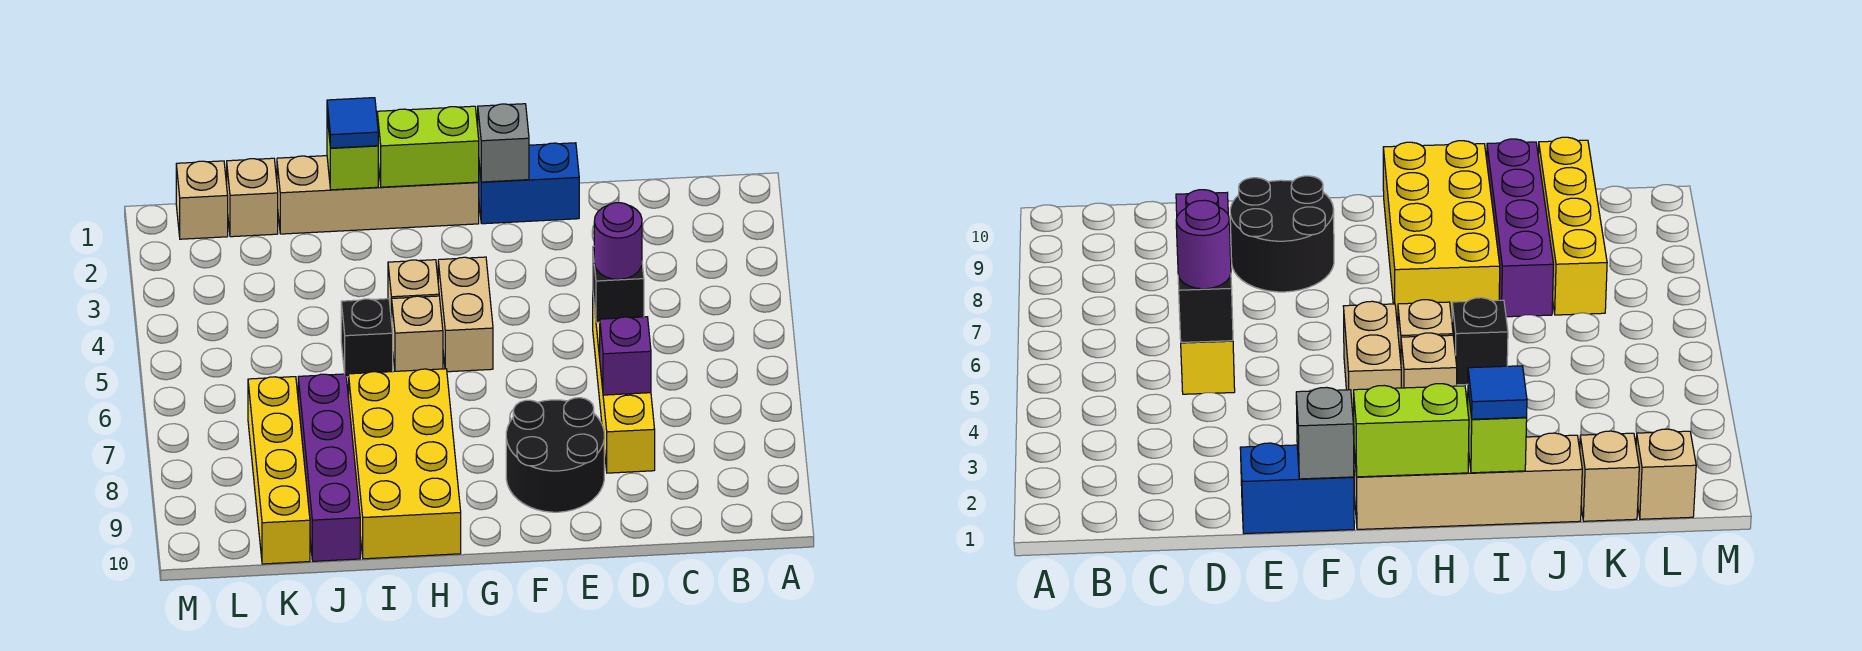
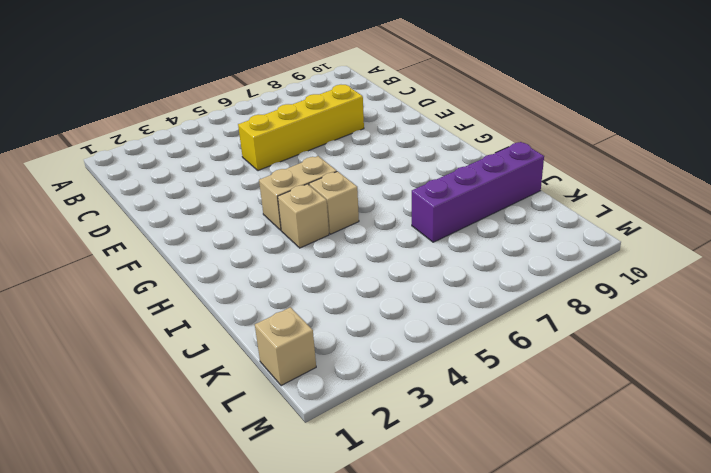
none -> blue brick E1:F1 level 1
none -> black round brick E8:F9 level 1
none -> tan brick G1:J1 level 1

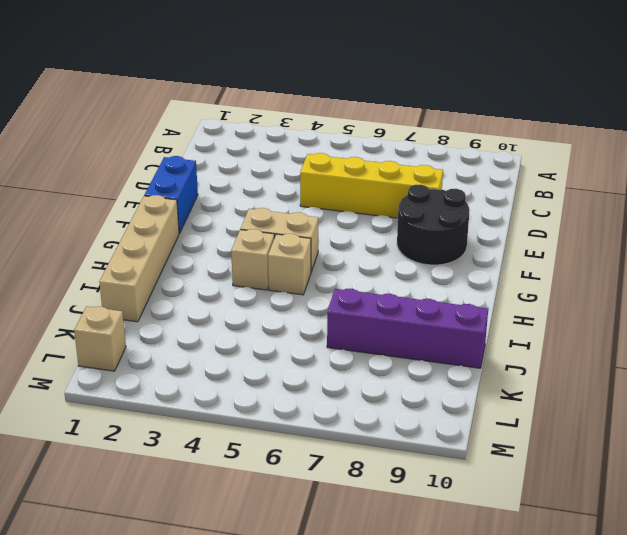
none -> yellow brick H7:I10 level 1
none -> black brick I5 level 1
none -> tan brick K1 level 1

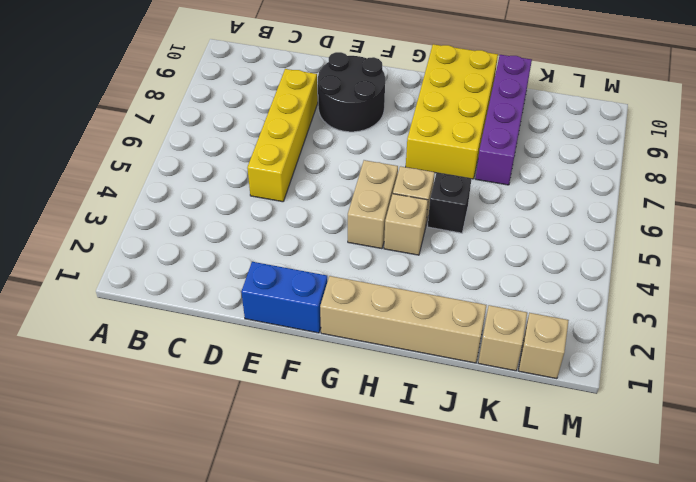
none -> yellow brick K7:K10 level 1
none -> black brick D5 level 2
none -> purple brick D7 level 2

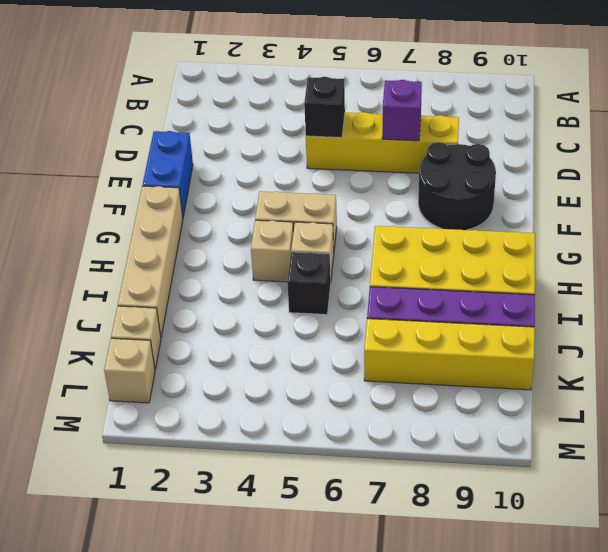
none -> grey brick F1 level 2
none -> lime brick G1:H1 level 2
none -> lime brick I1 level 2

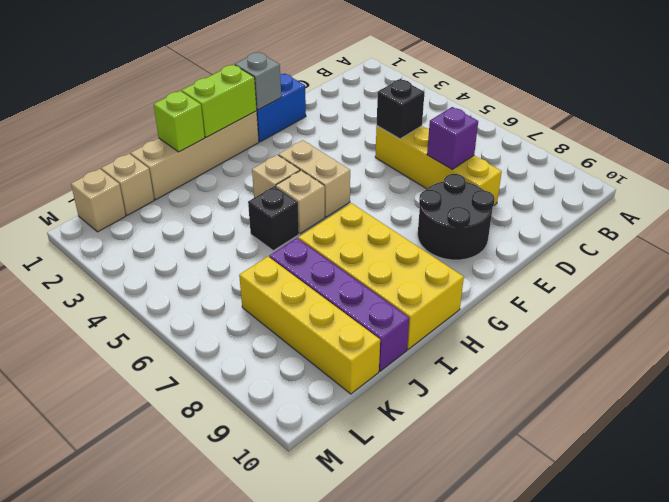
none -> purple round brick D5 level 3
none -> blue tile I1 level 3

